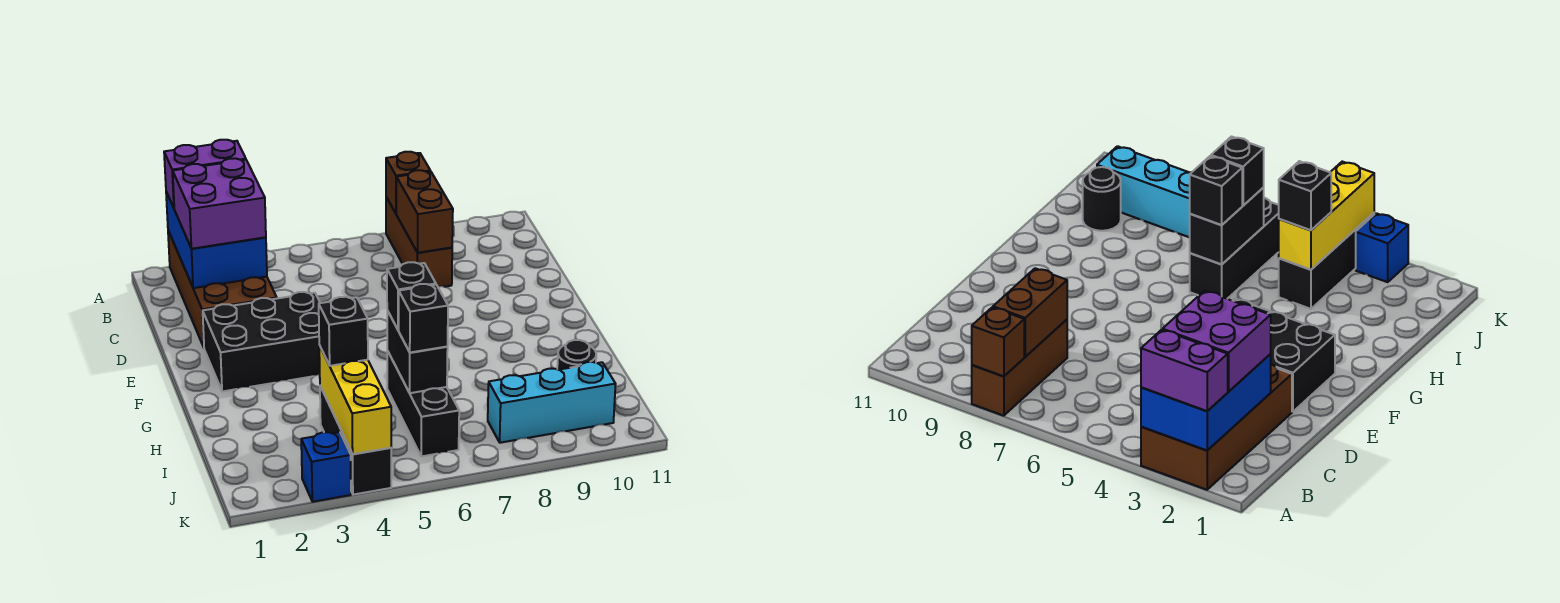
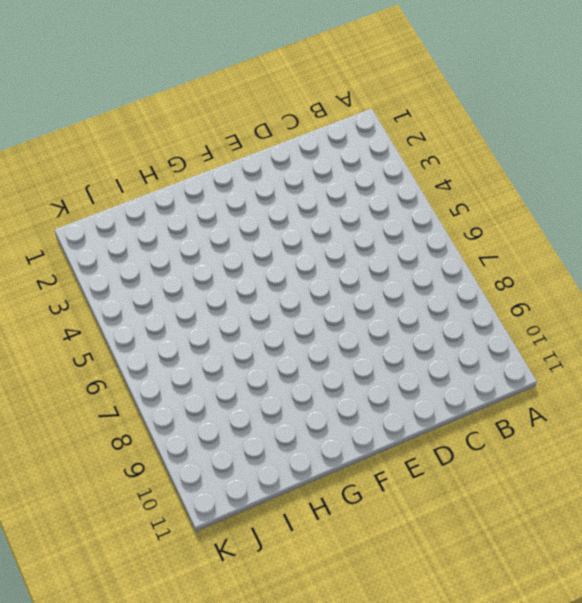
none -> brown brick A2:D3 level 1
none -> brown brick A8:C8 level 1
none -> black brick E2:F4 level 1

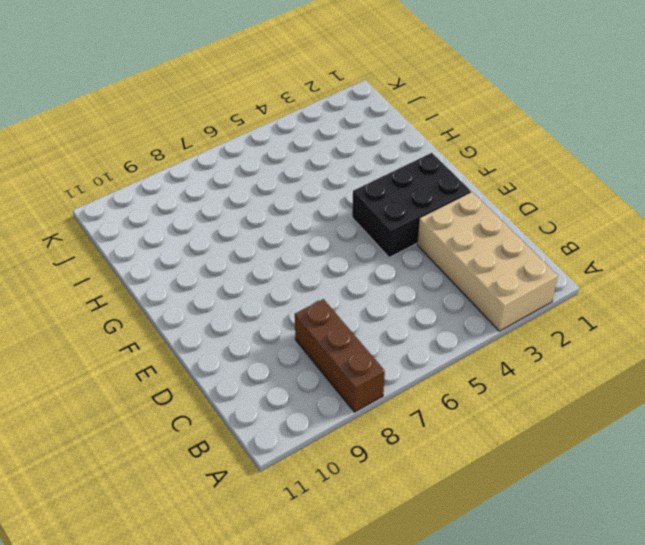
tan brick A2:D3 level 1 -> brown brick A2:D3 level 1
none -> black brick H6:J6 level 1
none -> black brick I4:K4 level 1
none -> black round brick I10 level 1

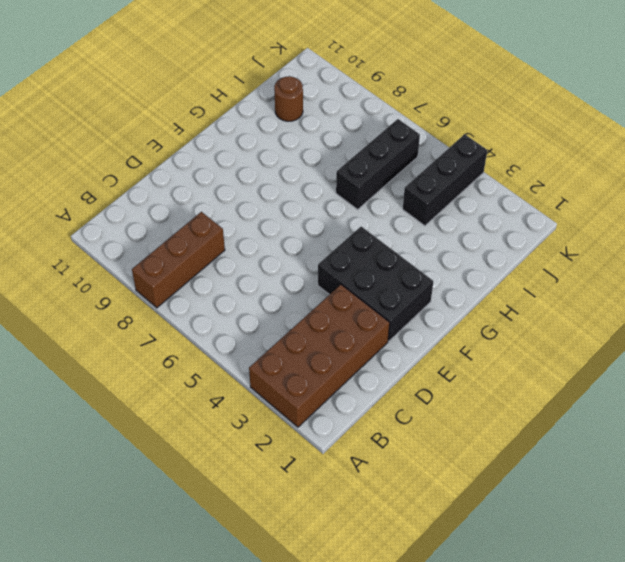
brown round brick I10 level 1 -> black round brick I10 level 1
none -> cyan brick J8:J10 level 1
none -> blue brick K3 level 1
none -> blue brick A2:C3 level 2

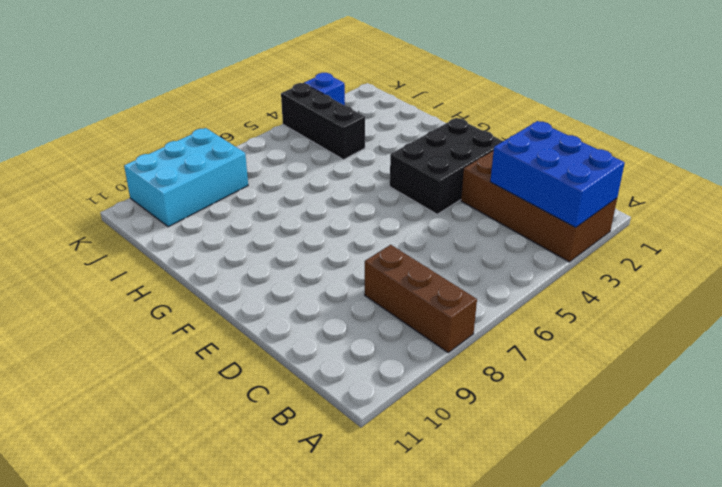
cyan brick J8:K10 level 1 -> cyan brick J8:J10 level 1
none -> black brick H6:J6 level 1
none -> black round brick I10 level 1
none -> brown brick A8 level 2

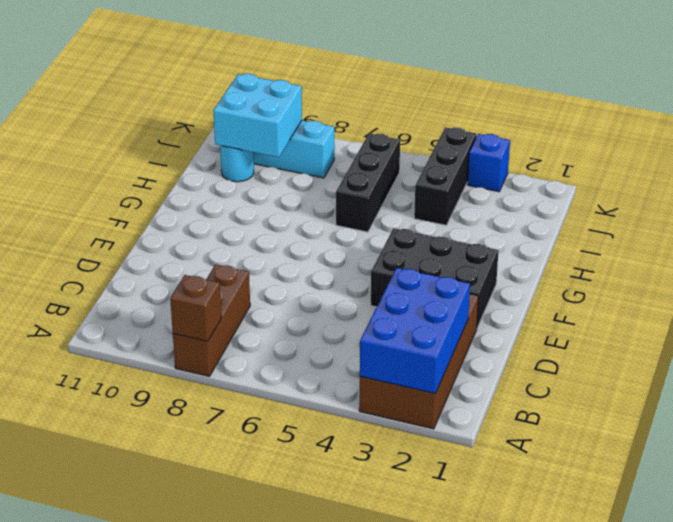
cyan brick I9:J10 level 2 -> none
cyan round brick I10 level 1 -> black round brick I10 level 1
none -> brown brick B8:C8 level 2
none -> black brick H6:I6 level 2
none -> yellow brick I4:K4 level 2

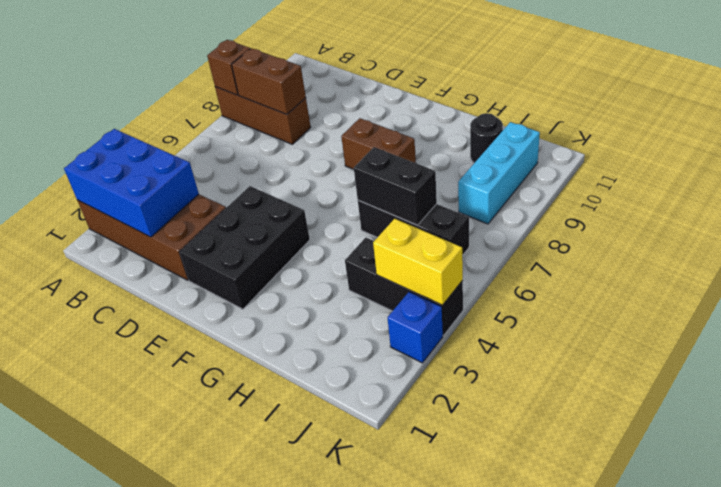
brown brick F8:G8 level 1 -> none
yellow brick J4:K4 level 2 -> yellow brick I4:K4 level 2
none -> purple brick A2:A3 level 3
none -> purple brick B2:C3 level 3
none -> black brick H6 level 3

